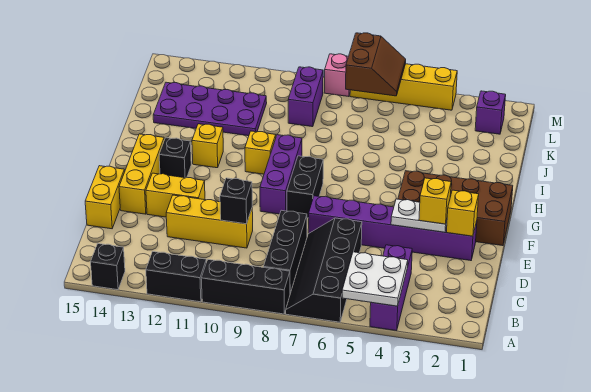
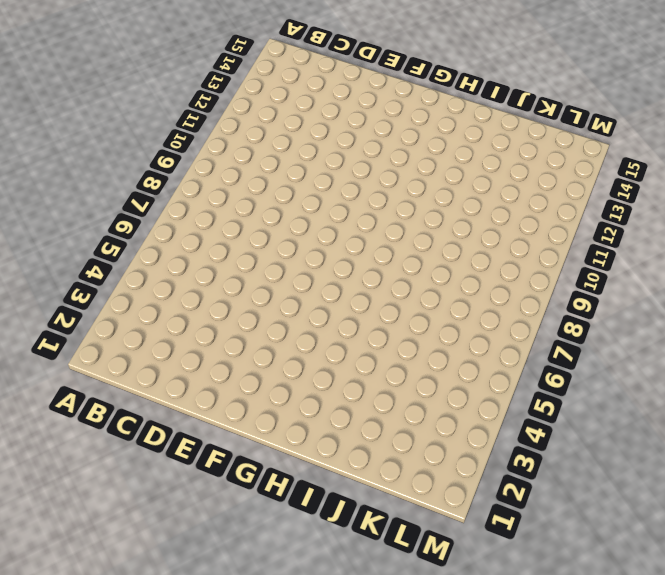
none -> purple brick A4:C4 level 1
none -> black slope A6:D7 level 1 top 6
none -> black brick A8:A10 level 1

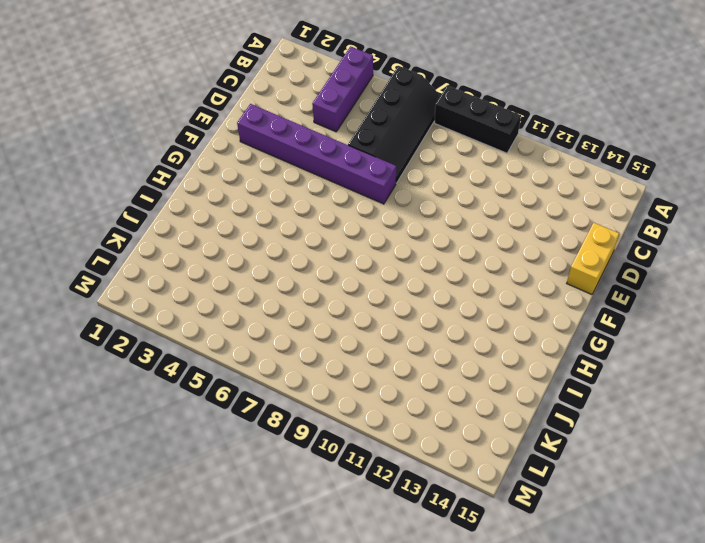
none -> black brick A11:A12 level 1
none -> black brick A14 level 1
none -> black brick B8:D8 level 1

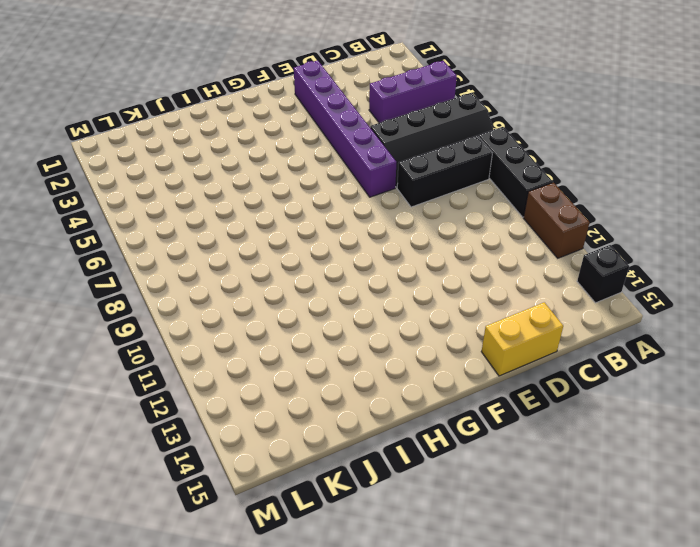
brown brick A11:A12 level 1 -> black brick A11:A12 level 1
none -> yellow brick D10:D12 level 1
none -> yellow brick E12:E13 level 1
none -> yellow brick E14:G14 level 1

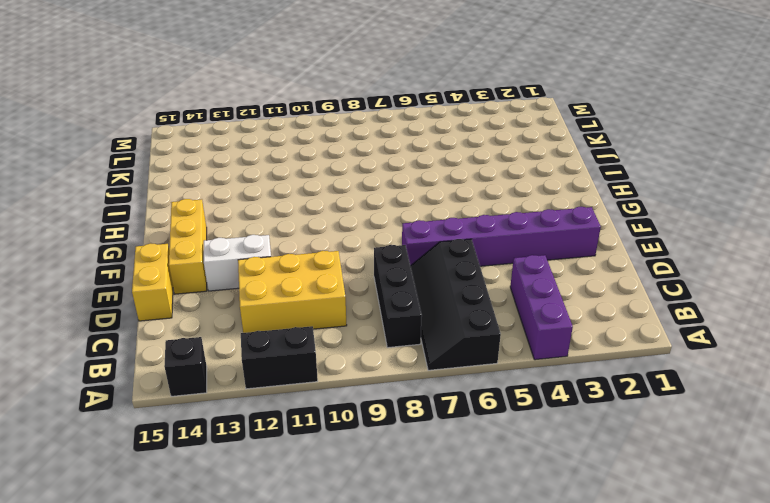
yellow brick C10:D12 level 1 -> yellow brick D10:D12 level 1
white brick E12:E13 level 1 -> yellow brick E12:E13 level 1
none -> black brick A8:A10 level 1
none -> brown brick F1:G4 level 1
none -> black brick F8:G8 level 1

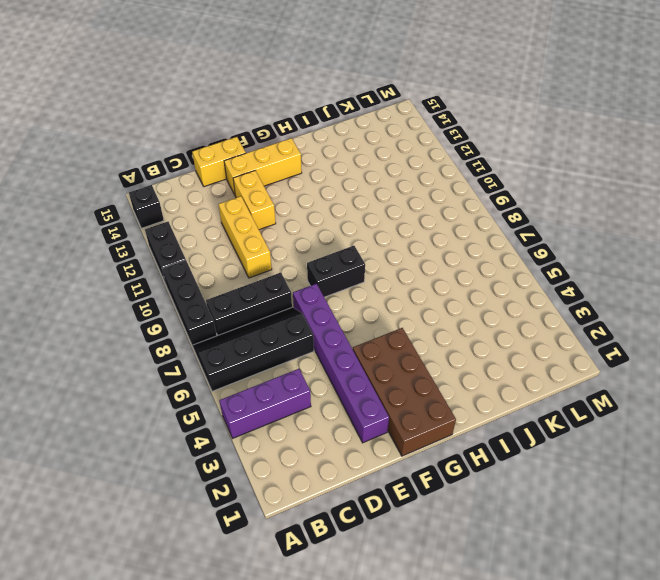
none -> purple brick F9:H9 level 1
none -> black brick G13 level 1
none -> yellow brick H10 level 1

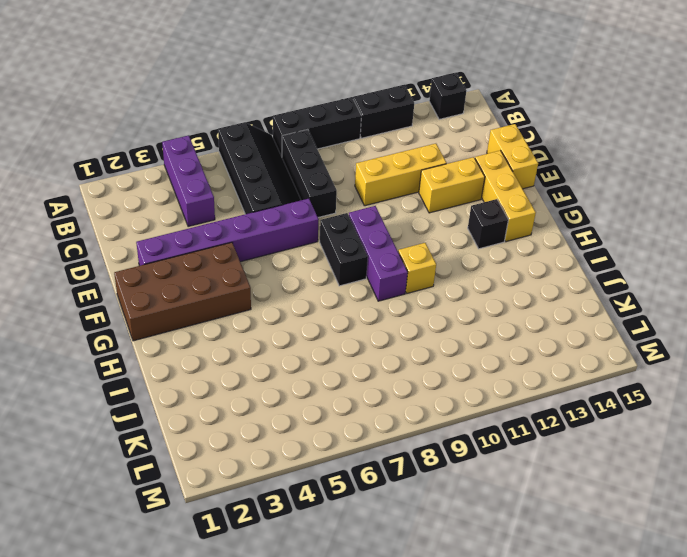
none -> yellow brick H12 level 1
none -> purple plate J11:K14 level 1
none -> purple brick K9:L9 level 1

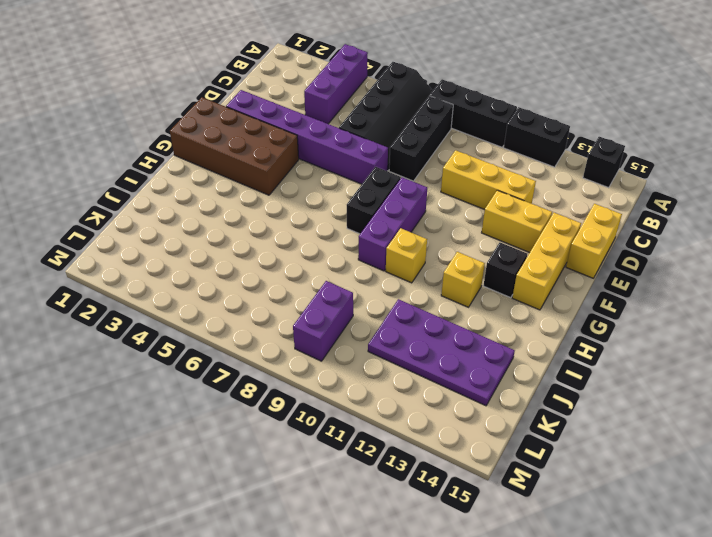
none -> purple brick L2 level 1
none -> yellow brick M4:M7 level 1
none -> pink brick M8 level 1

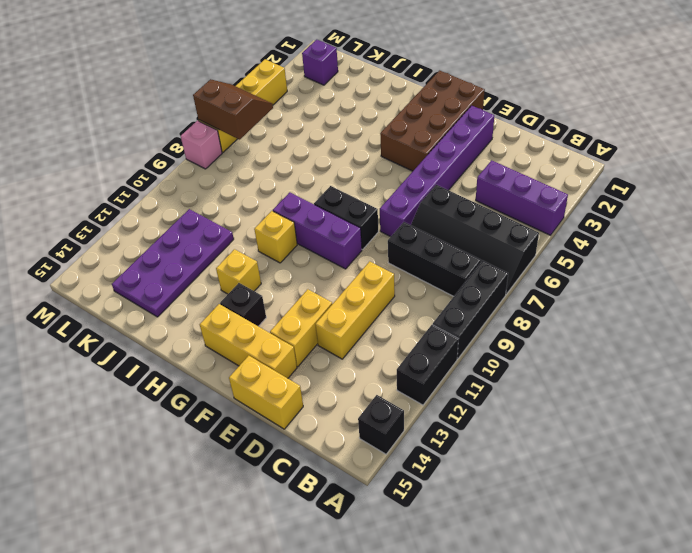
none -> purple brick K9:L9 level 1
none -> white plate A4:B5 level 2
none -> black brick D10 level 2

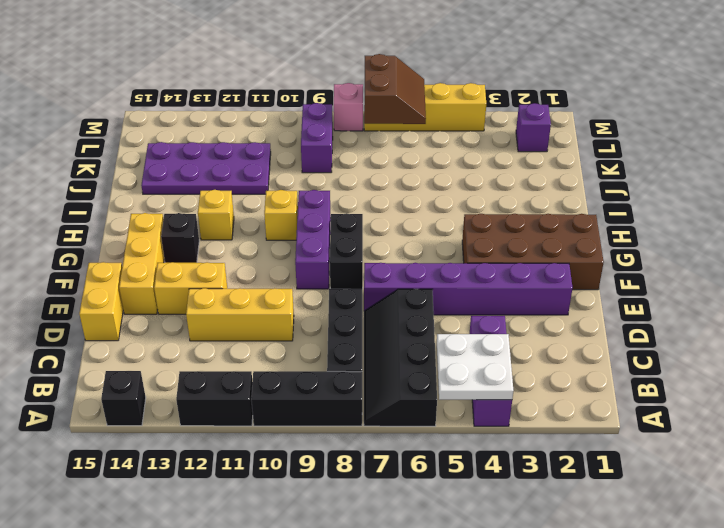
none -> black brick D10 level 2
none -> yellow brick E2 level 2
none -> white plate E3:E4 level 2

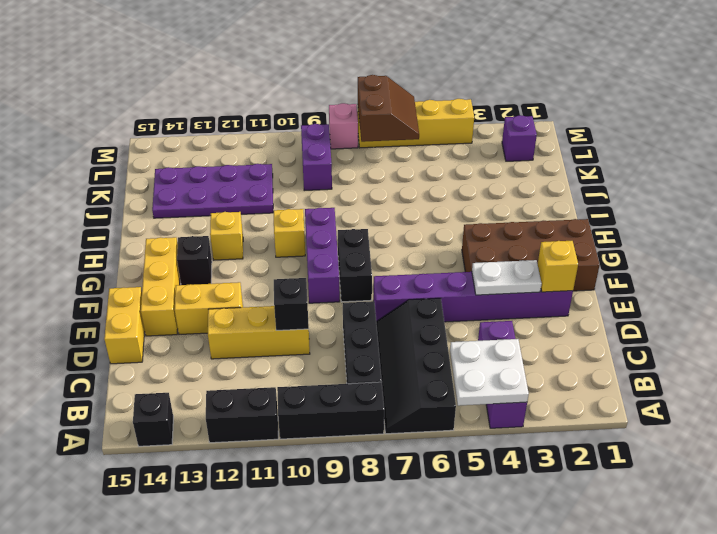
none -> yellow brick E3 level 3

